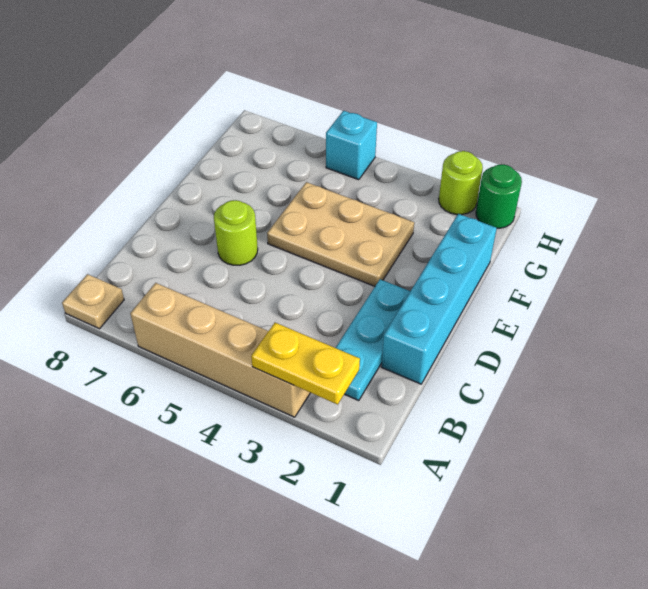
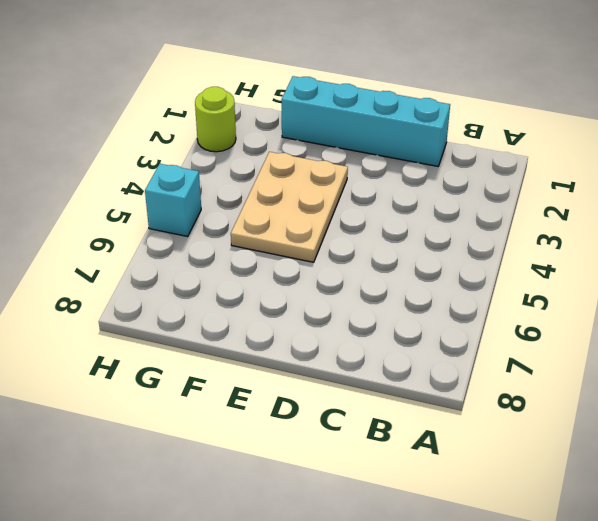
none -> tan brick A3:A6 level 1
none -> tan plate A8 level 1

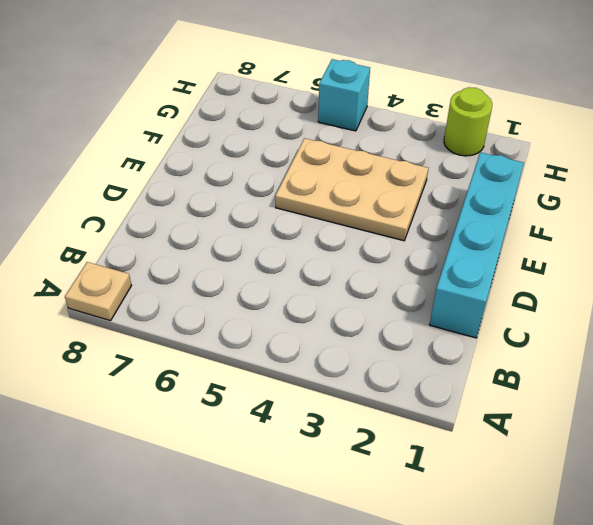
none -> tan brick A3:A6 level 1
none -> cyan plate B2:D2 level 1

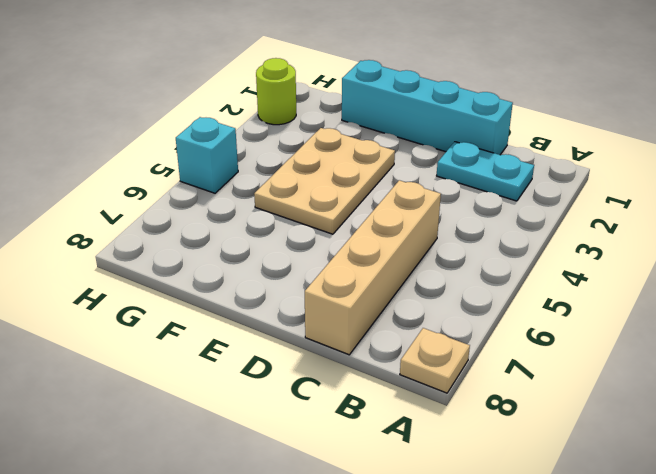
cyan plate B2:C2 level 1 -> cyan plate B2:D2 level 1
tan brick C5:C8 level 1 -> tan brick A3:A6 level 1
none -> lime round brick D6 level 1
none -> green round brick H1 level 1

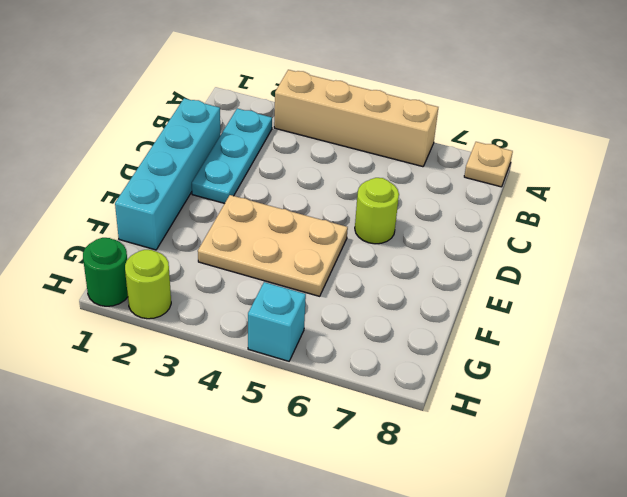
none -> yellow plate A2:A3 level 2

